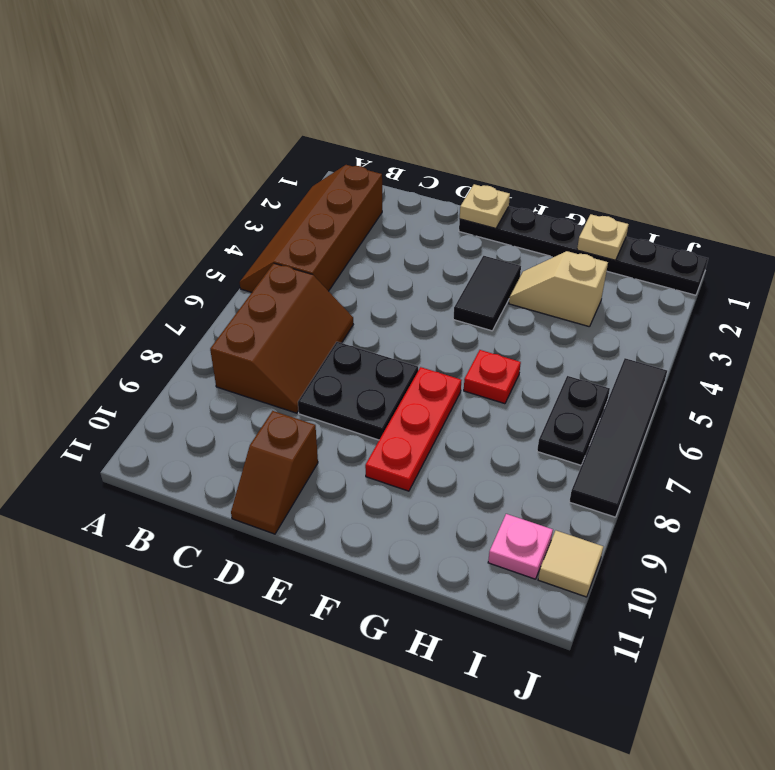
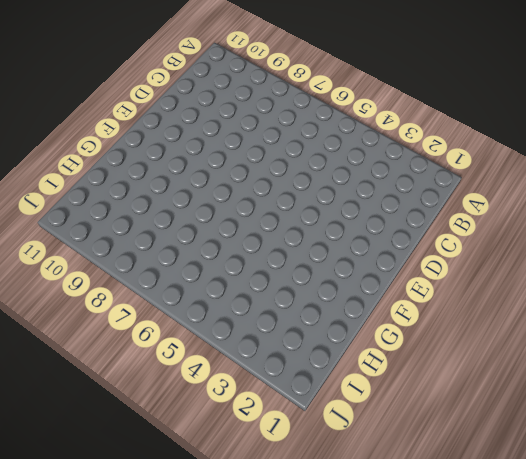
none -> brown slope A2:B5 level 1 top B
none -> brown slope B6:C8 level 1 top B
none -> black plate D7:E8 level 1

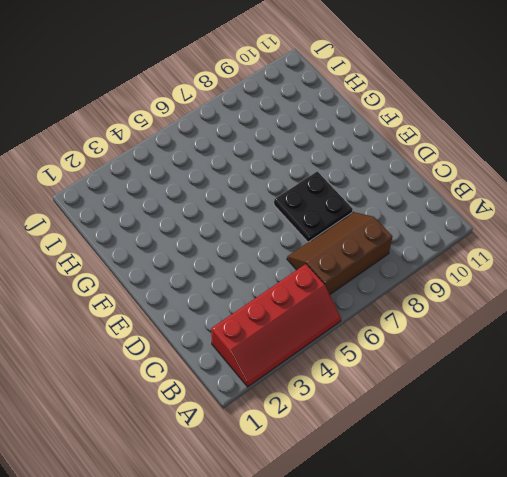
red slope A2:B5 level 1 top B -> brown slope A2:B5 level 1 top B
none -> brown slope D10:D11 level 1 top 10
none -> black plate E1:J1 level 1
none -> black tile F3:F4 level 1

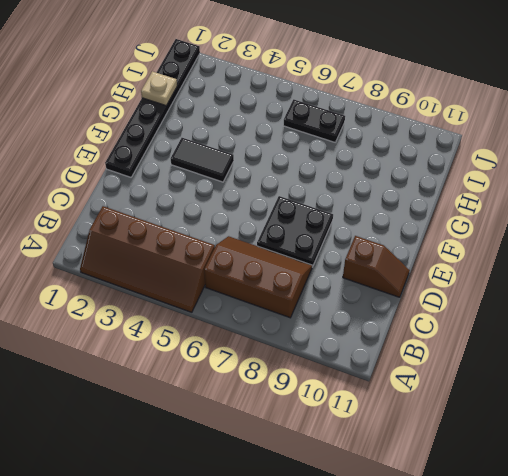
none -> red plate F7:F9 level 1
none -> tan slope G3:H3 level 1 top H
none -> red plate G6 level 1

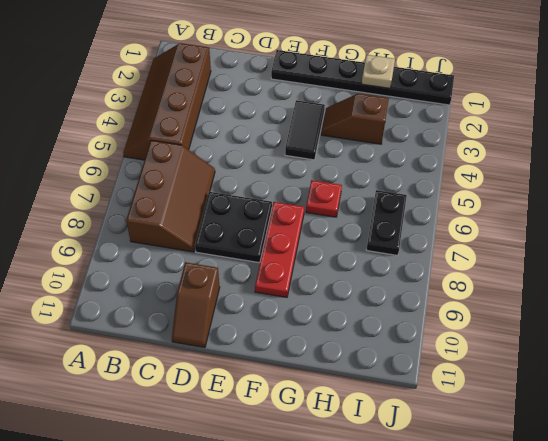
brown slope G3:H3 level 1 top H -> tan slope G3:H3 level 1 top H
none -> pink plate I10 level 1
none -> black tile J5:J8 level 1
none -> tan tile J10 level 1

